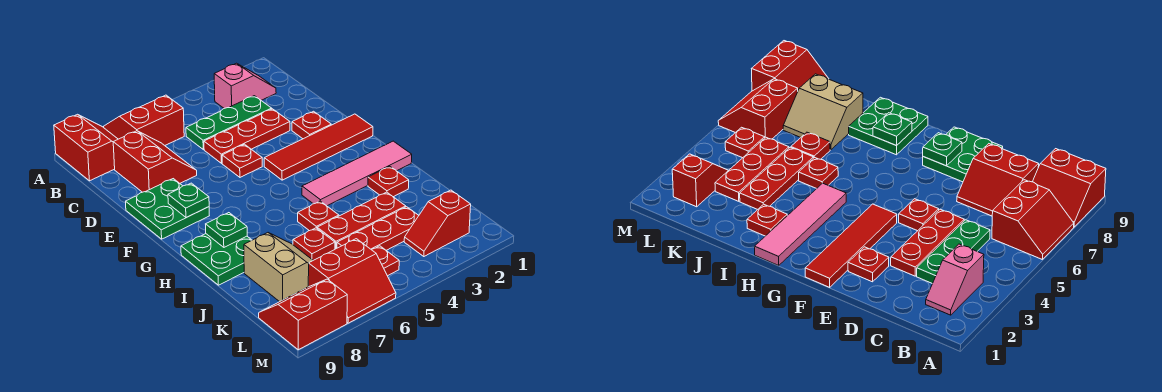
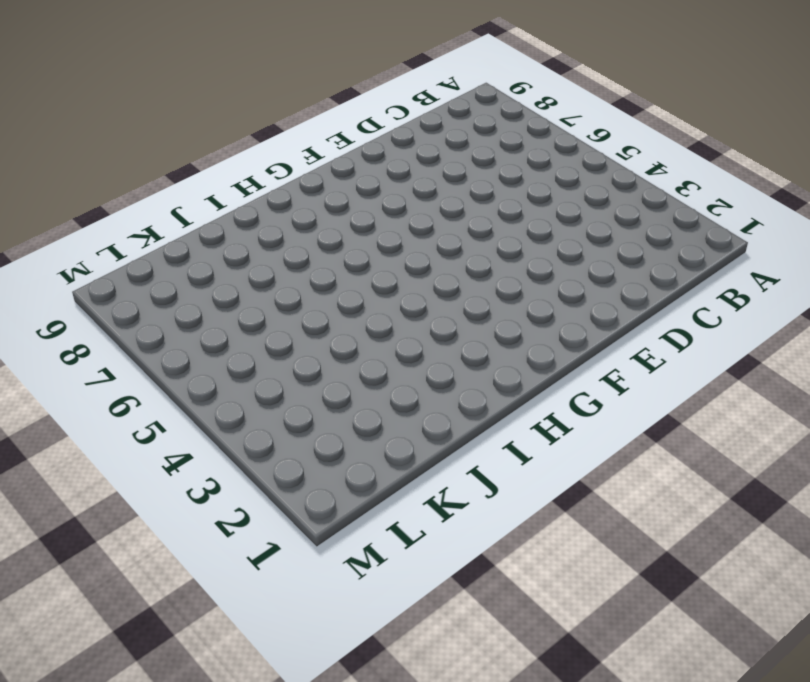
none -> red slope A6:B7 level 1 top B
none -> red slope A8:B9 level 1 top 9
none -> pink slope B2:B3 level 1 top 3

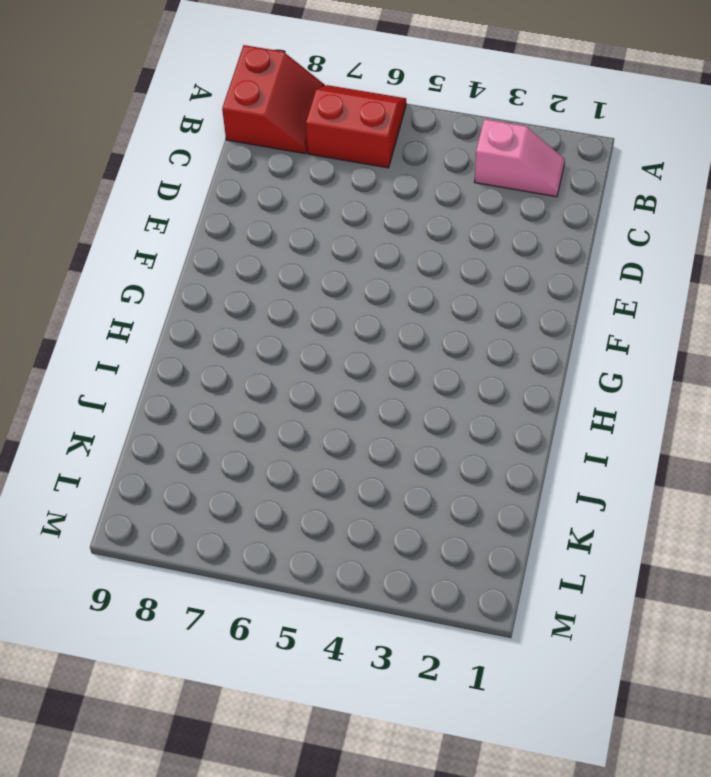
none -> green plate C3:C5 level 1
none -> red slope C7:D8 level 1 top 8
none -> red plate D3:D5 level 1

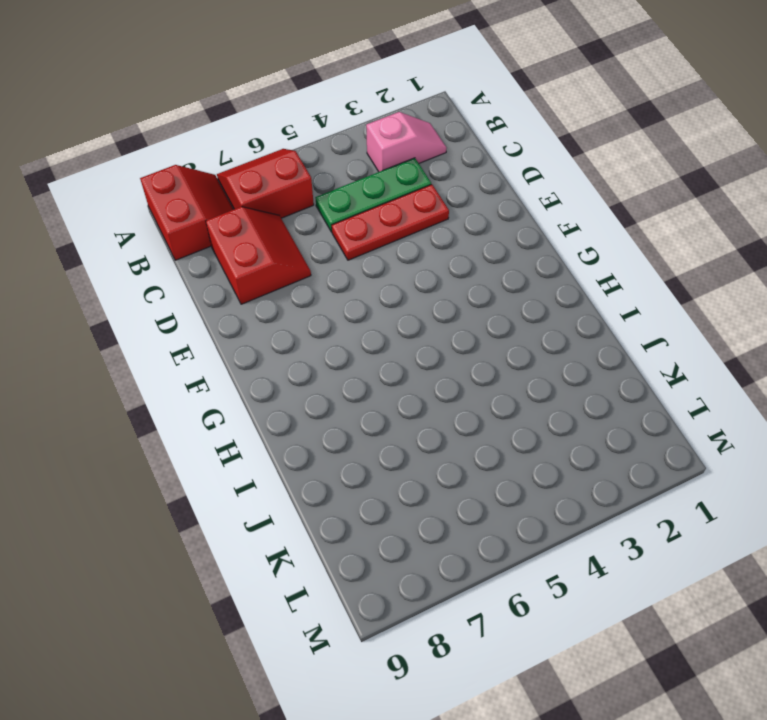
none -> red plate E2 level 1
none -> red plate E5 level 1
none -> green plate E8:F9 level 1

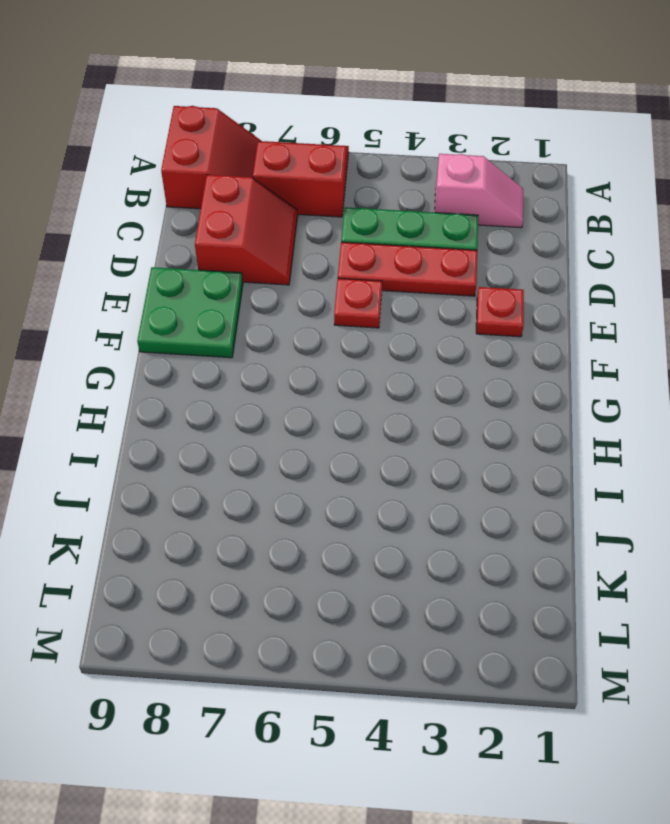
none -> red tile F1:F4 level 1
none -> pink tile H1:H4 level 1
none -> green plate H8:I9 level 1

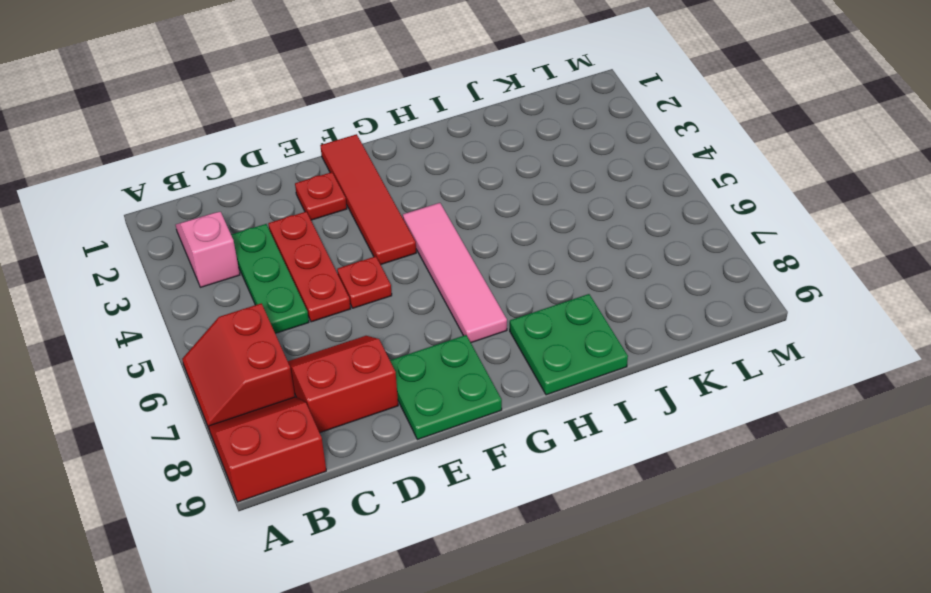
pink tile G4:G7 level 1 -> pink tile H1:H4 level 1
none -> red plate I2 level 1
none -> red plate I5 level 1
none -> red plate J3:J5 level 1

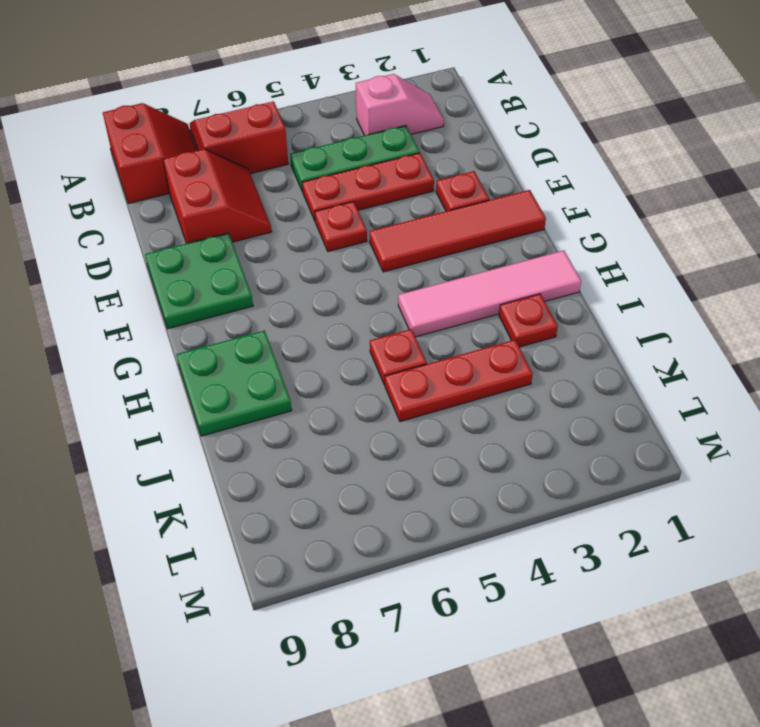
none -> red plate J6 level 1
none -> tan slope J7:K8 level 1 top 8
none -> red plate K3:K5 level 1

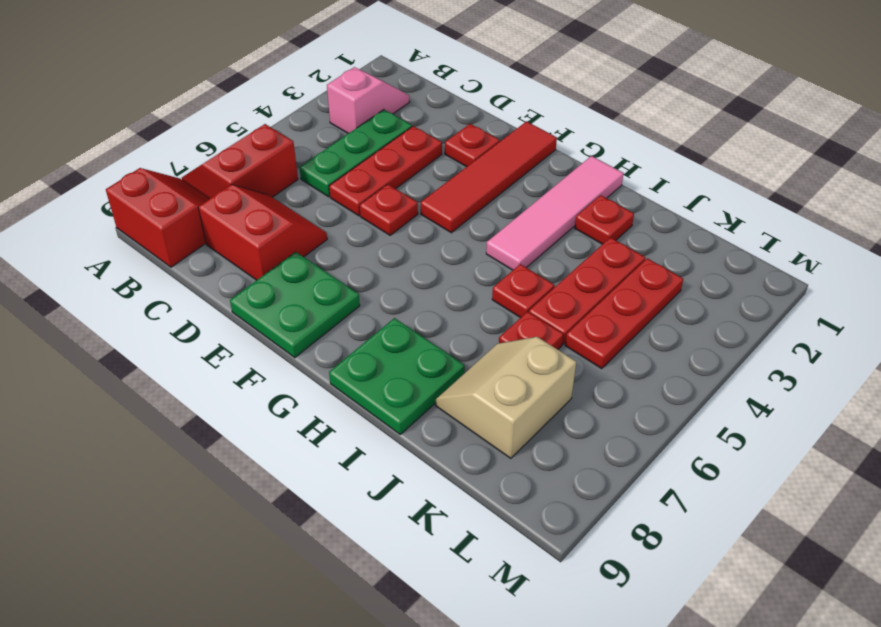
tan slope J7:K8 level 1 top K -> tan slope J7:K8 level 1 top 8
none -> red slope L2:L3 level 1 top 2
none -> red plate L5 level 1
none -> red slope L6:M7 level 1 top L

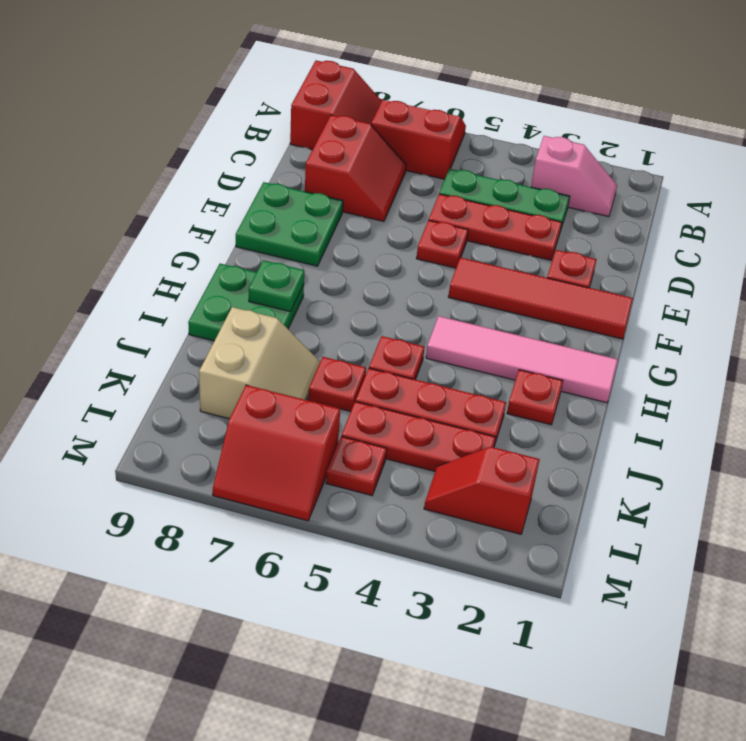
none -> red slope L8:M9 level 1 top M
none -> green plate F8 level 2

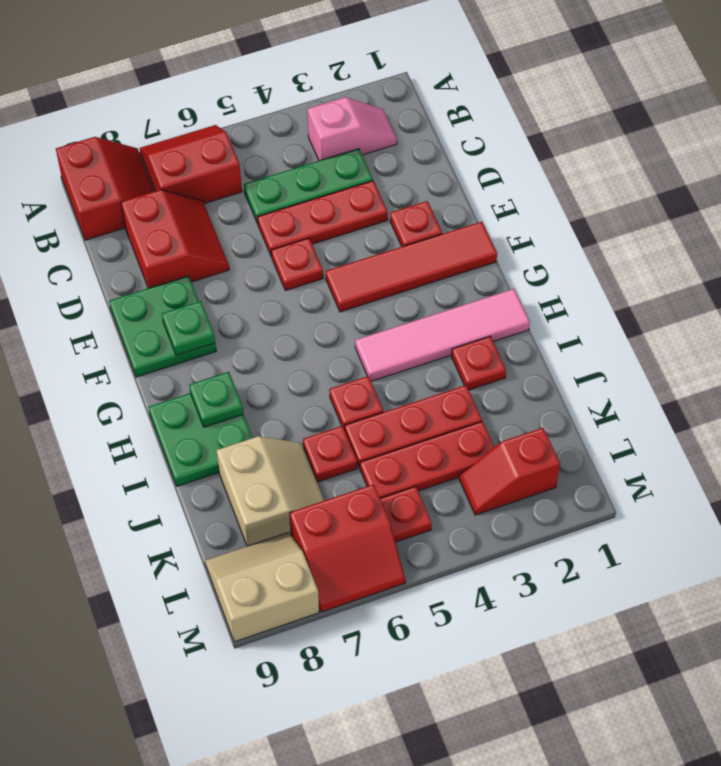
tan slope L8:M9 level 1 top M -> red slope L8:M9 level 1 top M

